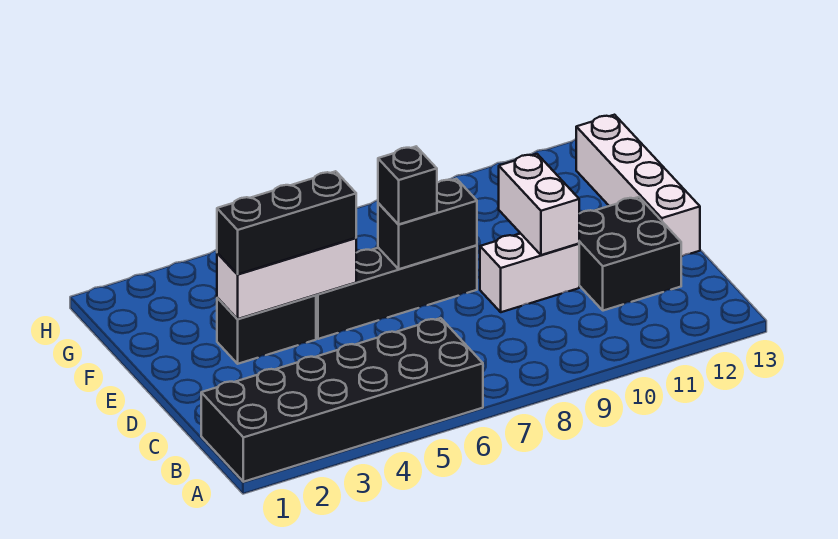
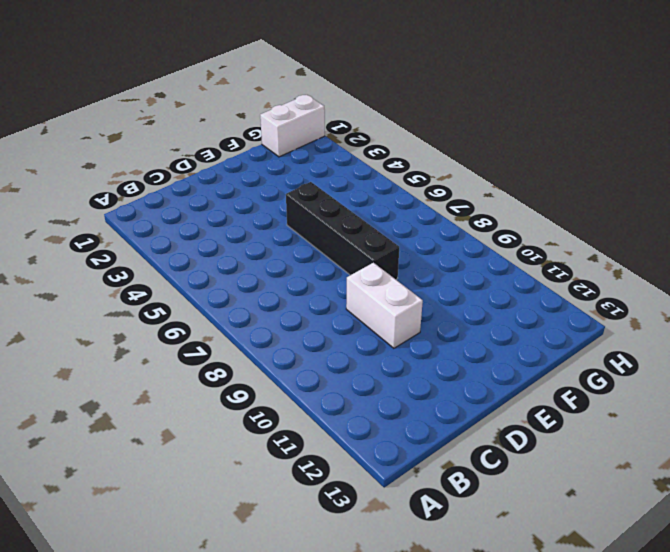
white brick G1:H1 level 1 -> white brick D10:E10 level 2
none -> black brick A1:B6 level 1
none -> black brick C11:D12 level 1

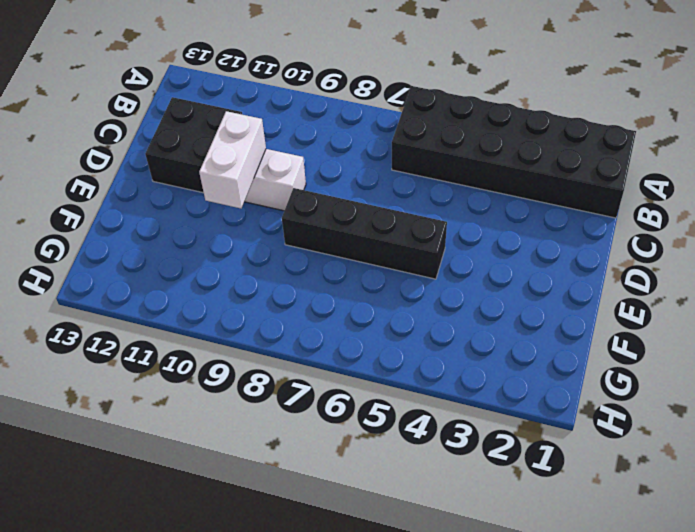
none -> white brick D13:G13 level 1
none -> black brick E3:E4 level 1

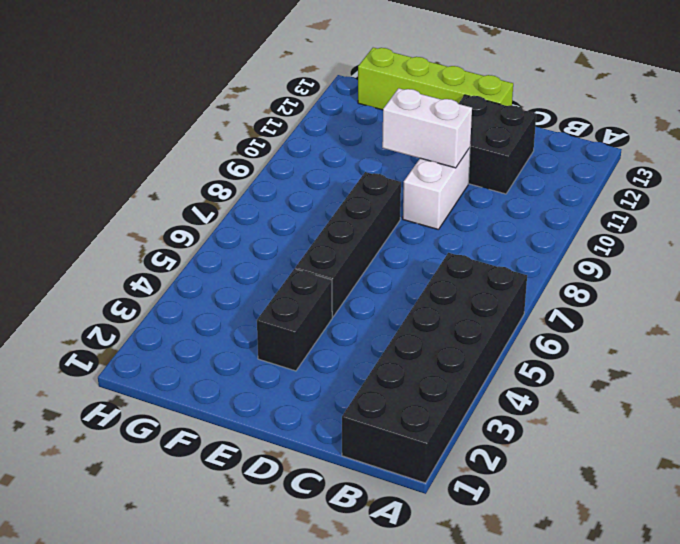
lime brick D13:G13 level 1 -> white brick D13:G13 level 1
none -> white brick E3:E5 level 2
none -> black brick E7:E8 level 2

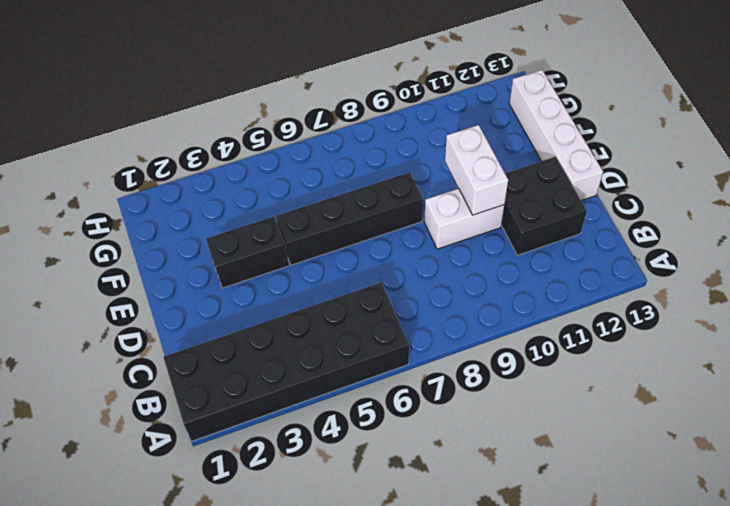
none -> white brick E3:E5 level 2
none -> black brick E7:E8 level 2

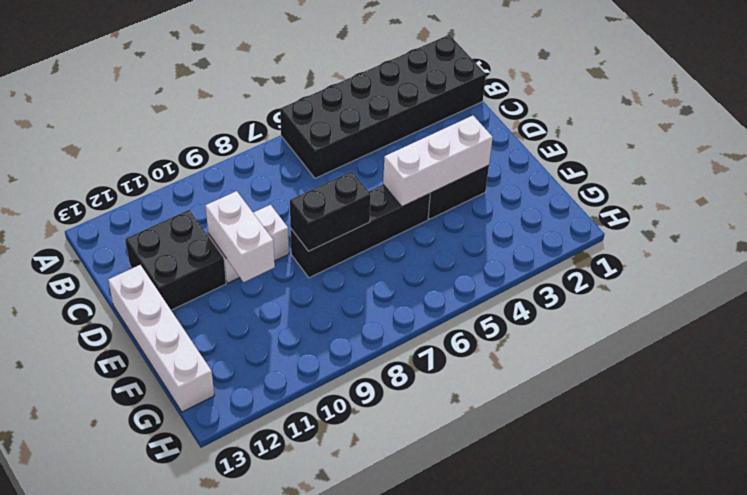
none -> black brick E3:E5 level 3
none -> black brick E7 level 3

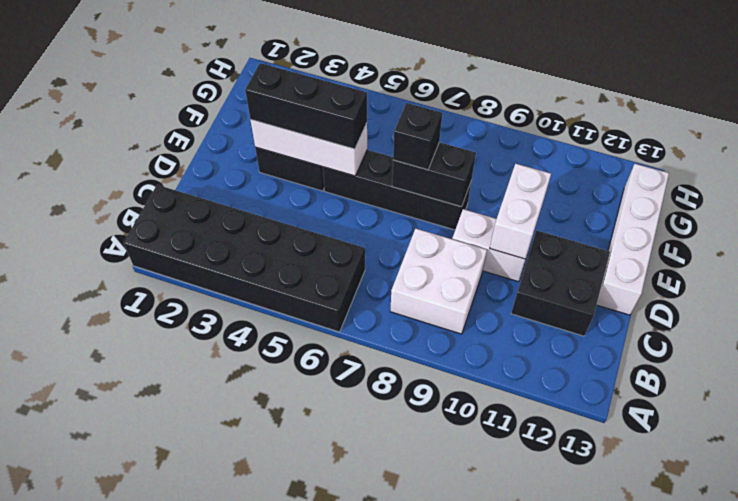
white brick B8:C9 level 1 -> none

